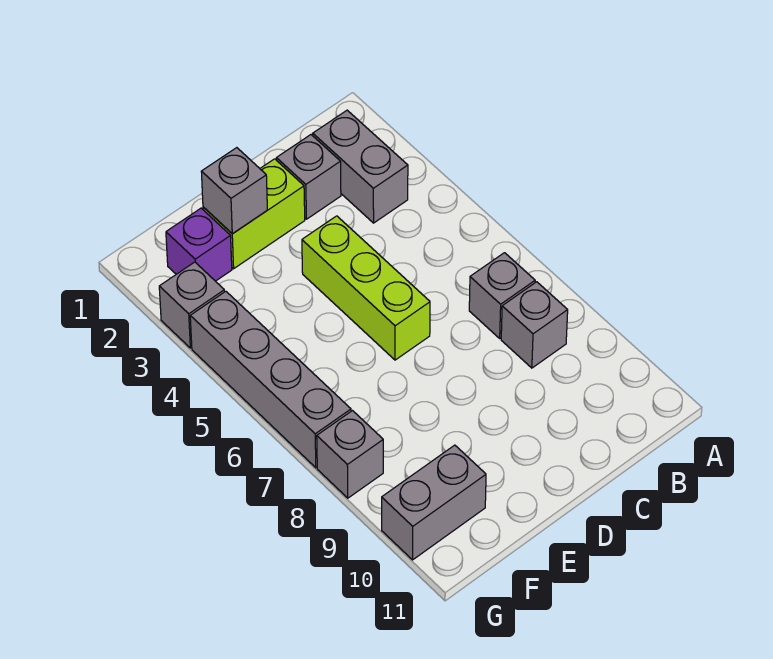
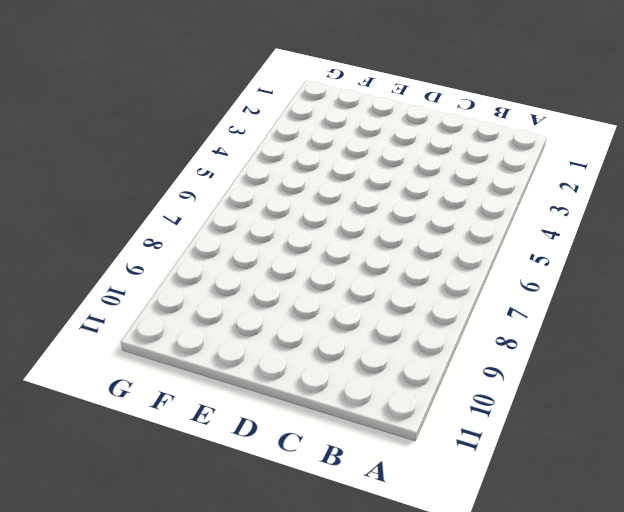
none -> grey brick B2:B3 level 1
none -> grey brick B7 level 1
none -> grey brick B8 level 1

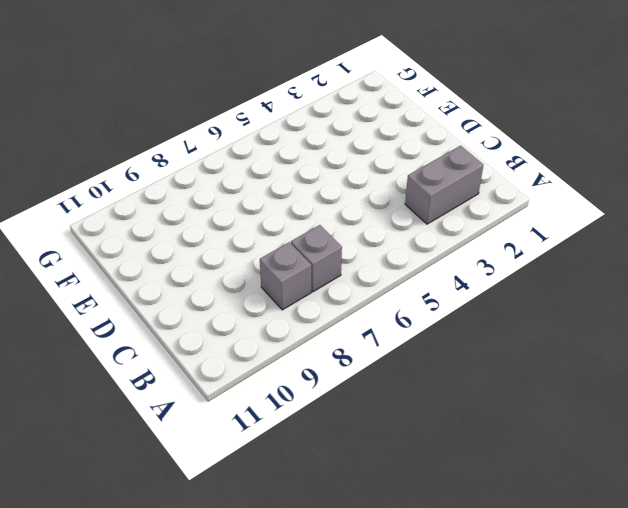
none -> grey brick C2 level 1
none -> lime brick D2:E2 level 1
none -> lime brick D4:D6 level 1

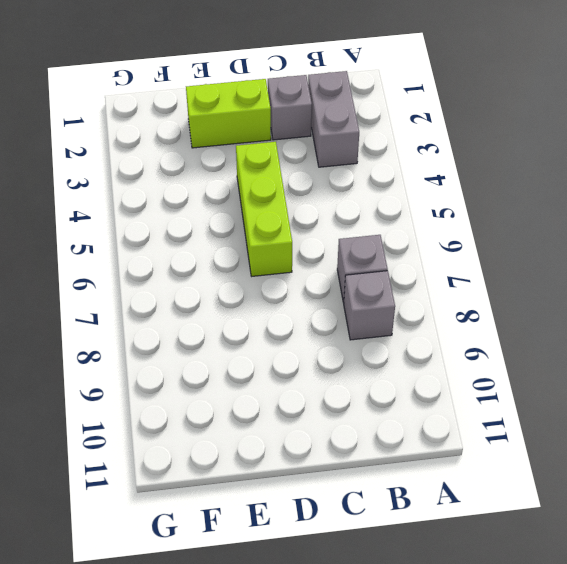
none -> purple brick F2 level 1
none -> grey brick F10:G10 level 1
none -> grey brick G3 level 1

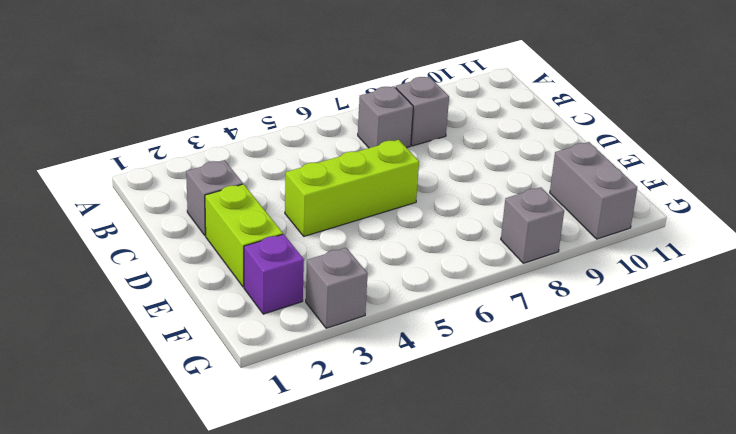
none -> grey brick B2:B3 level 1
none -> grey brick G4:G7 level 1
none -> grey brick E2 level 2

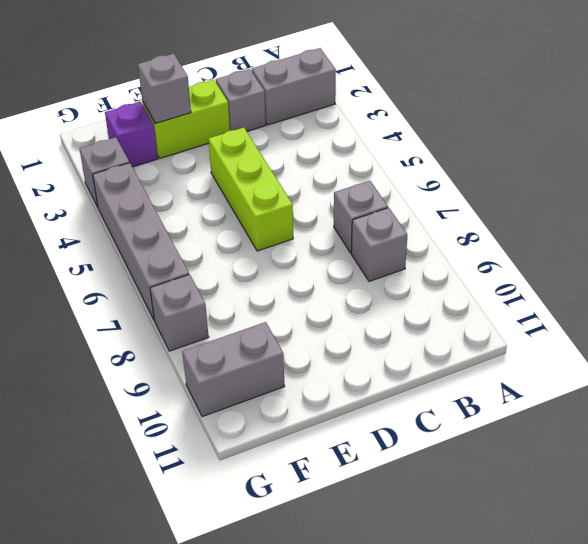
grey brick A2:B2 level 1 -> grey brick B2:B3 level 1

